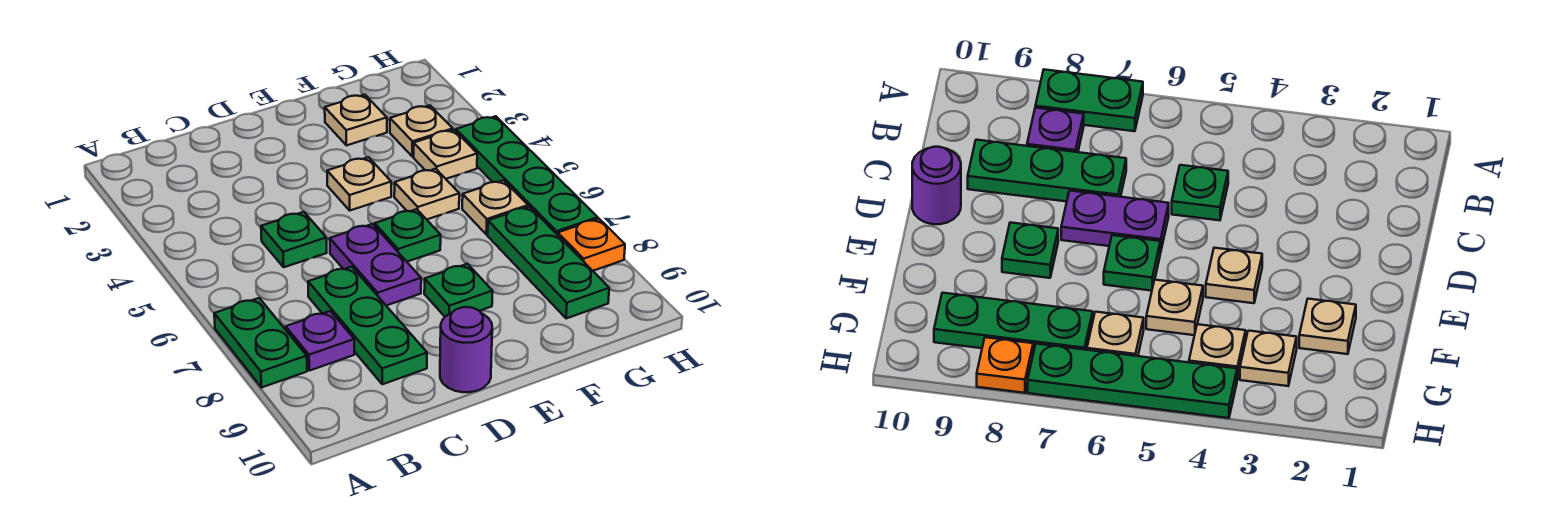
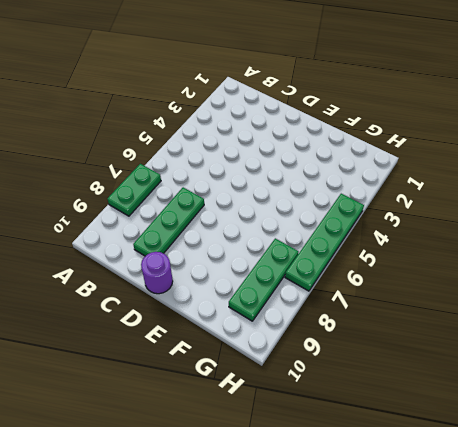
none -> purple plate B8 level 1
none -> green plate C5 level 1
none -> purple plate D6:D7 level 1

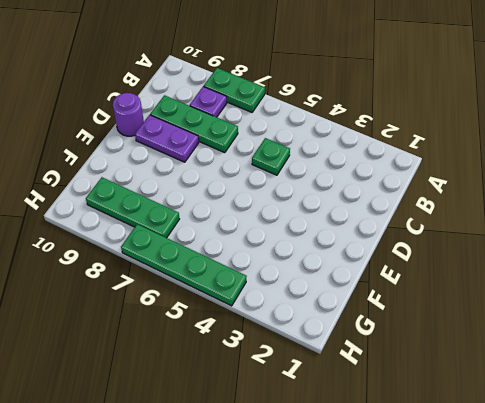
purple plate D8:D9 level 1 -> purple plate D6:D7 level 1
none -> tan plate E4 level 1
none -> green plate E6 level 1
none -> green plate E8 level 1

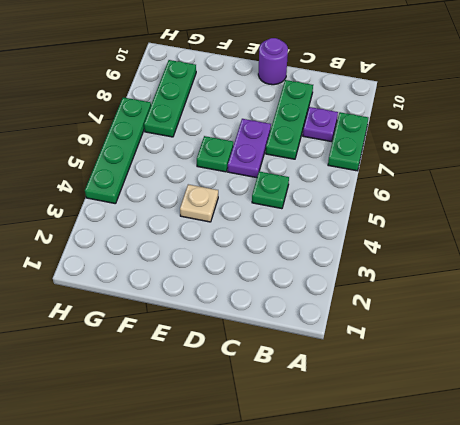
none -> green plate E8 level 1
none -> tan plate F2 level 1
none -> tan plate F5 level 1

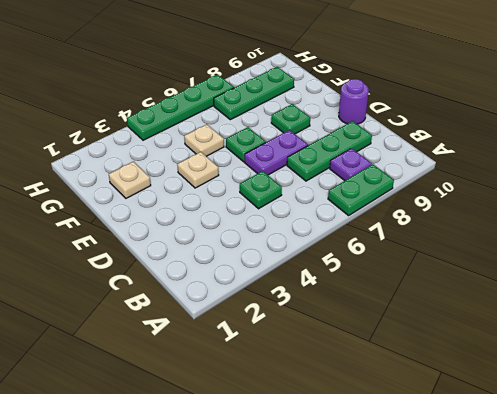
none -> tan plate G3 level 1
none -> tan plate G4 level 1
none -> tan plate G6 level 1

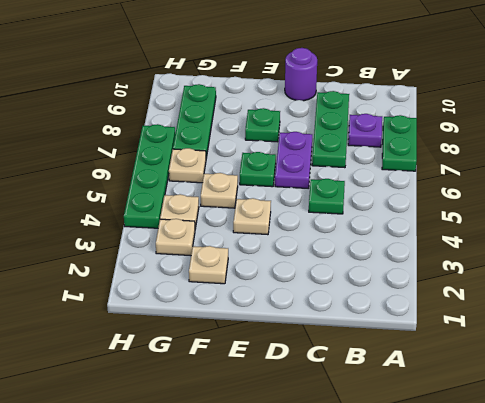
none -> orange plate H8 level 1

